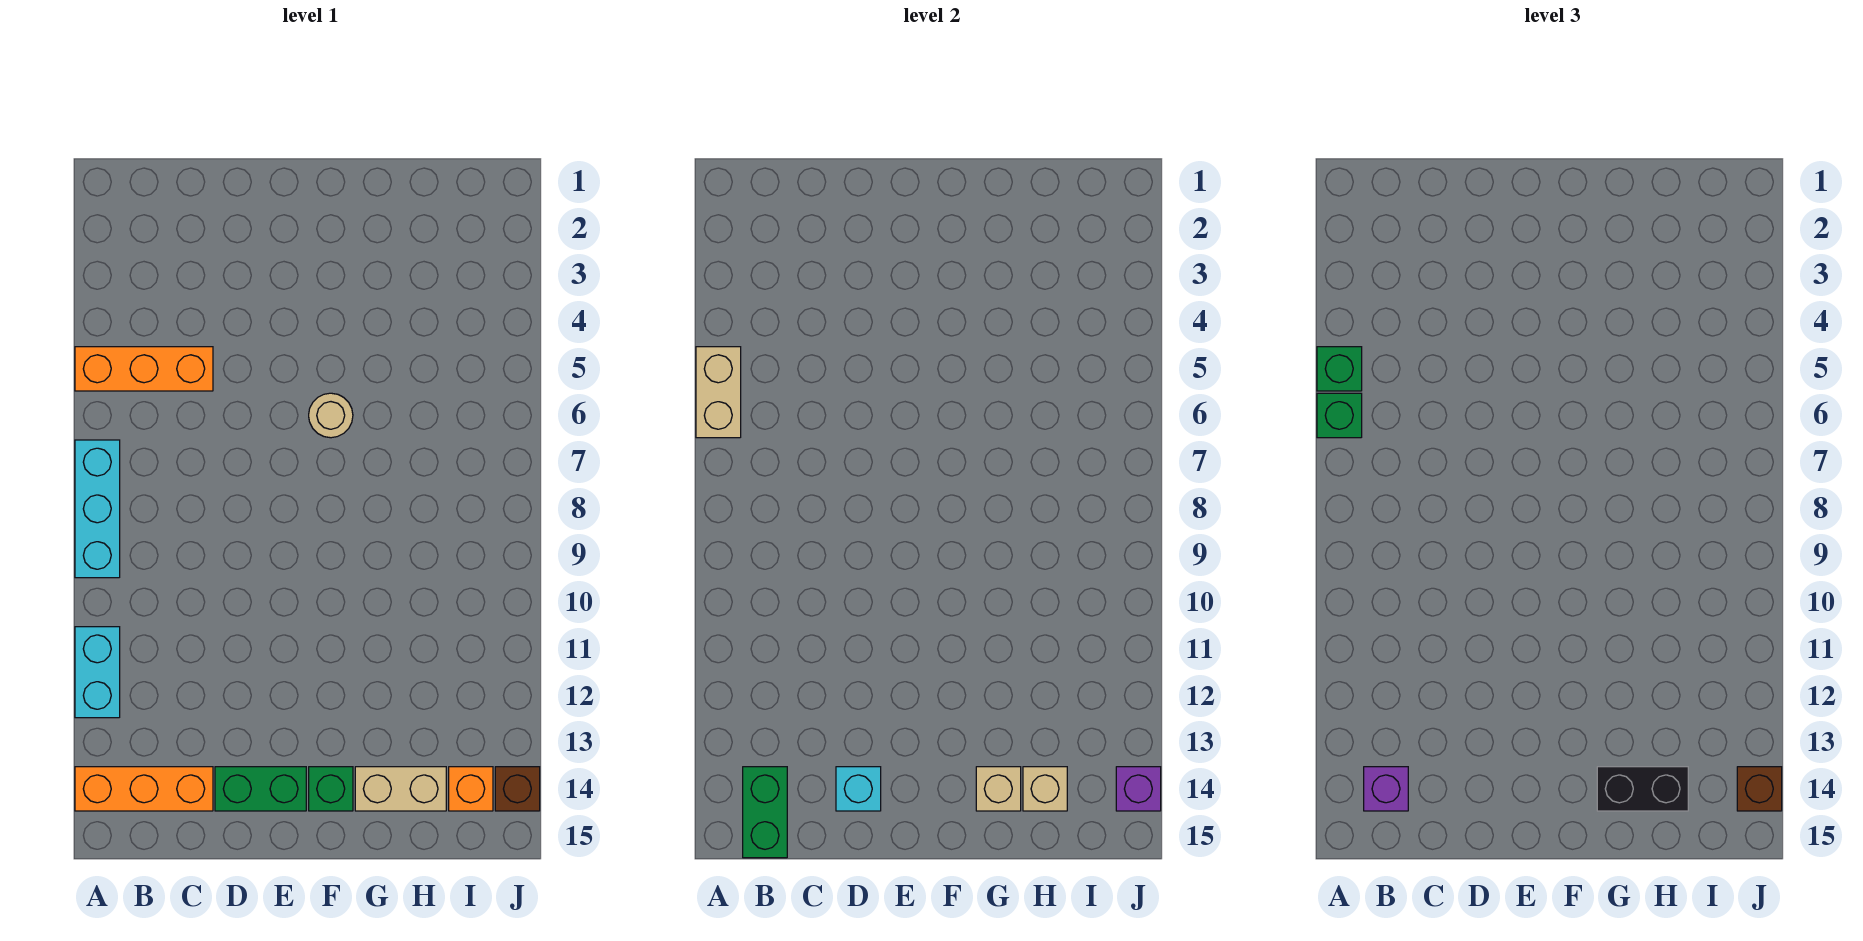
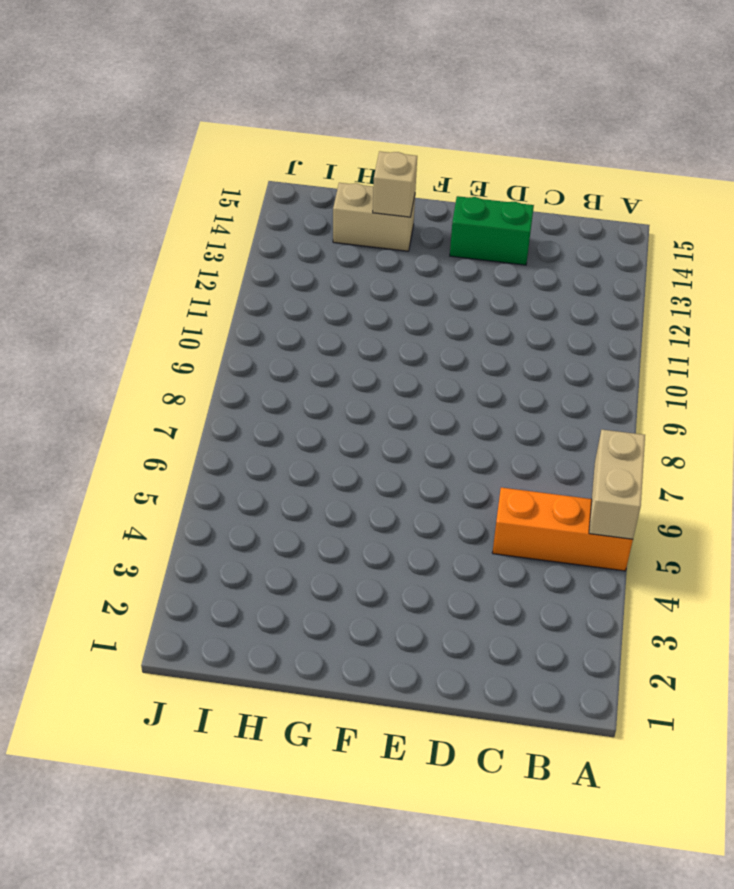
none -> cyan brick A7:A9 level 1
none -> cyan brick A11:A12 level 1
none -> orange brick A14:C14 level 1

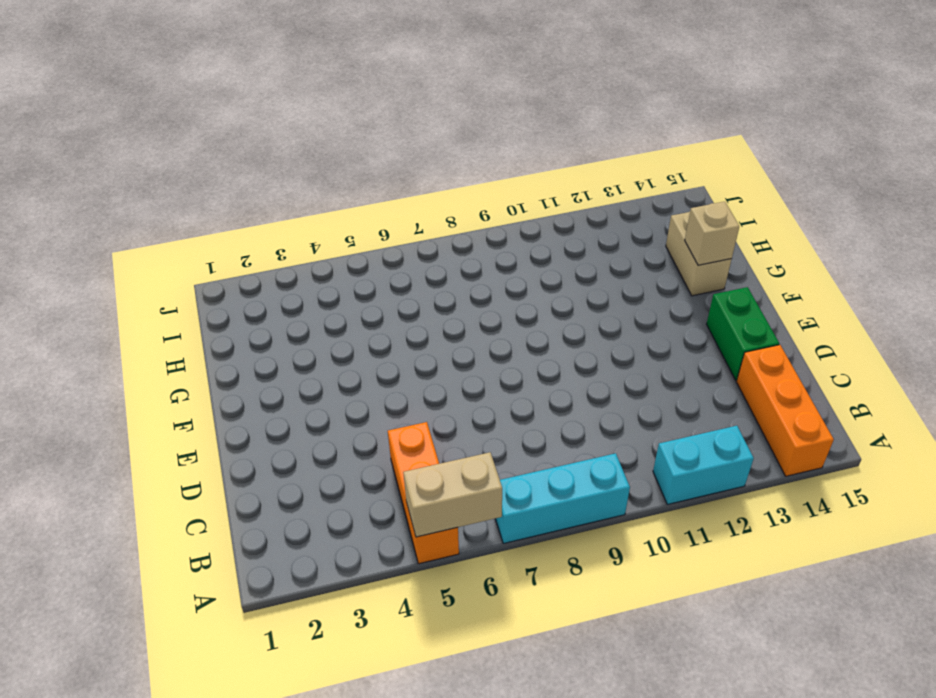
none -> tan round brick F6 level 1
none -> green brick F14 level 1
none -> orange brick I14 level 1

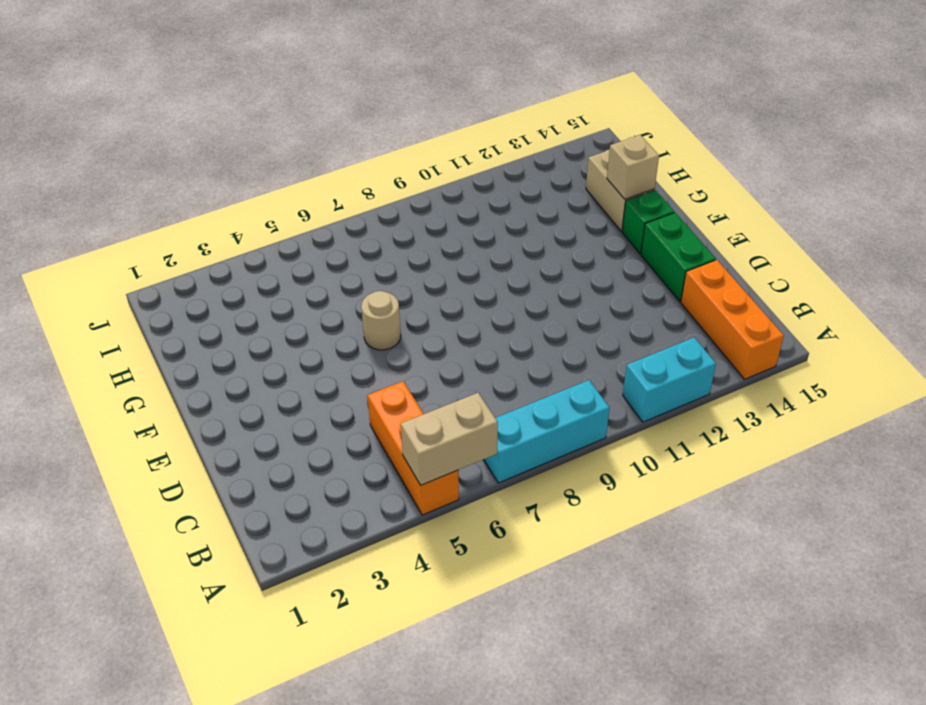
none -> orange brick I14 level 1
none -> brown brick J14 level 1
none -> green brick B14:B15 level 2

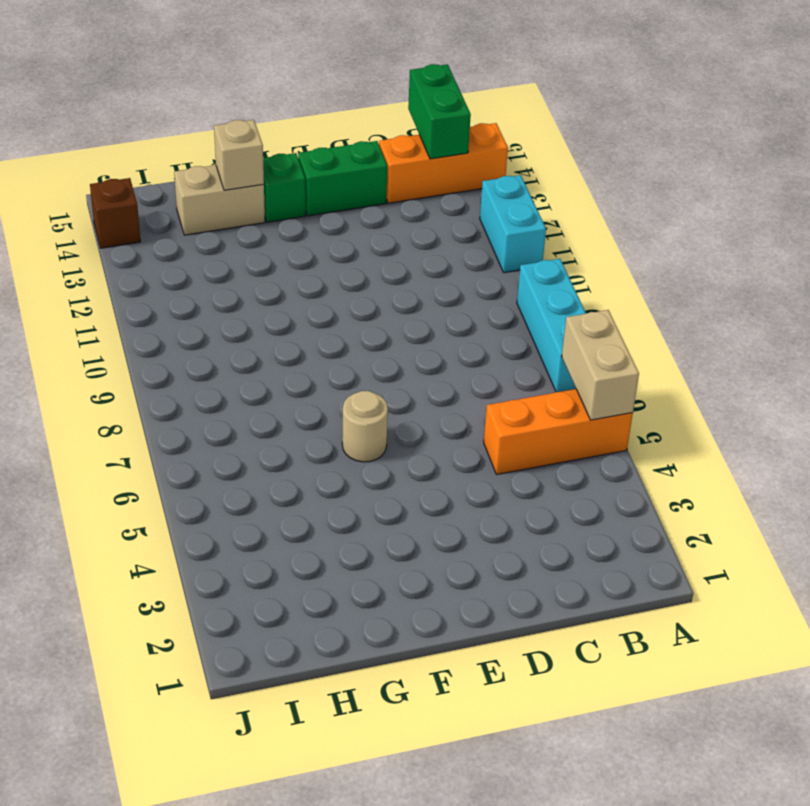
none -> orange brick I14 level 1
none -> cyan brick D14 level 2
none -> tan brick H14 level 2

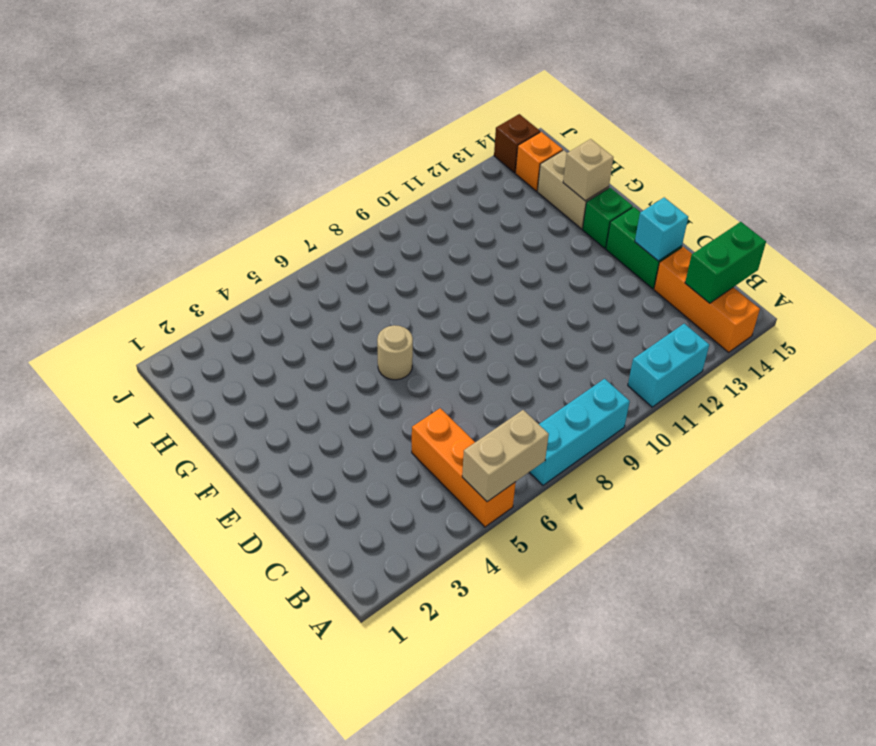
none -> tan brick H14 level 2
none -> purple brick J14 level 2
none -> green brick A5 level 3

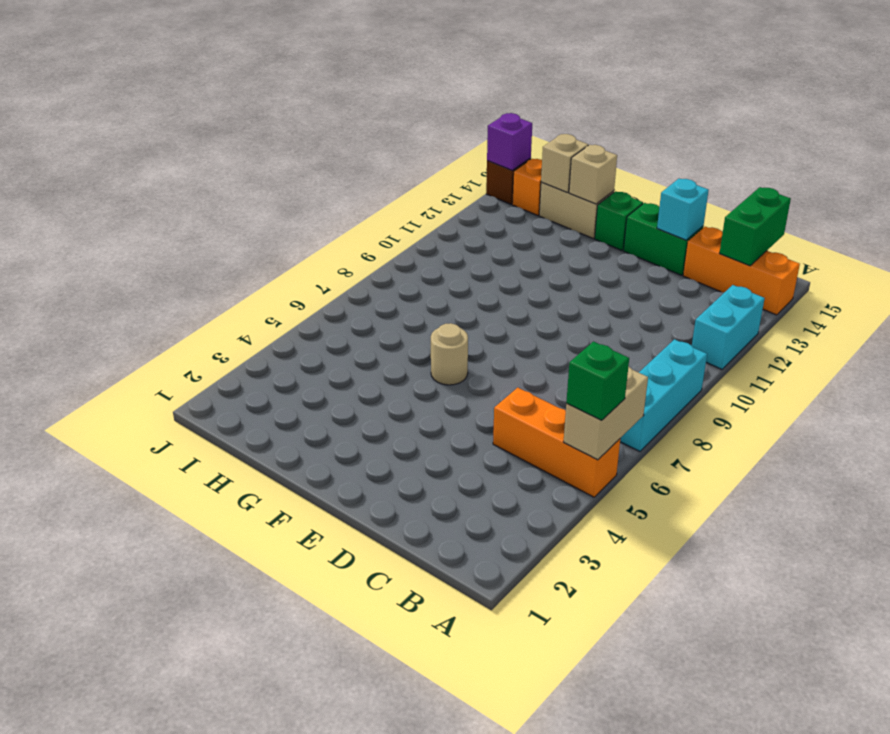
none -> green brick A6 level 3
none -> purple brick B14 level 3
none -> black brick G14:H14 level 3

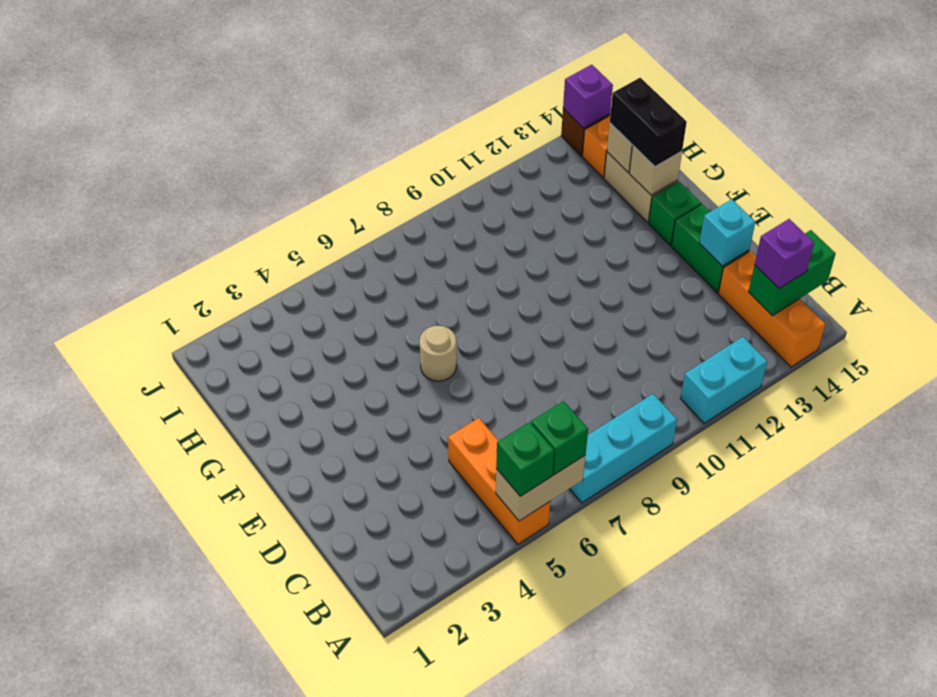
none -> brown brick J14 level 3

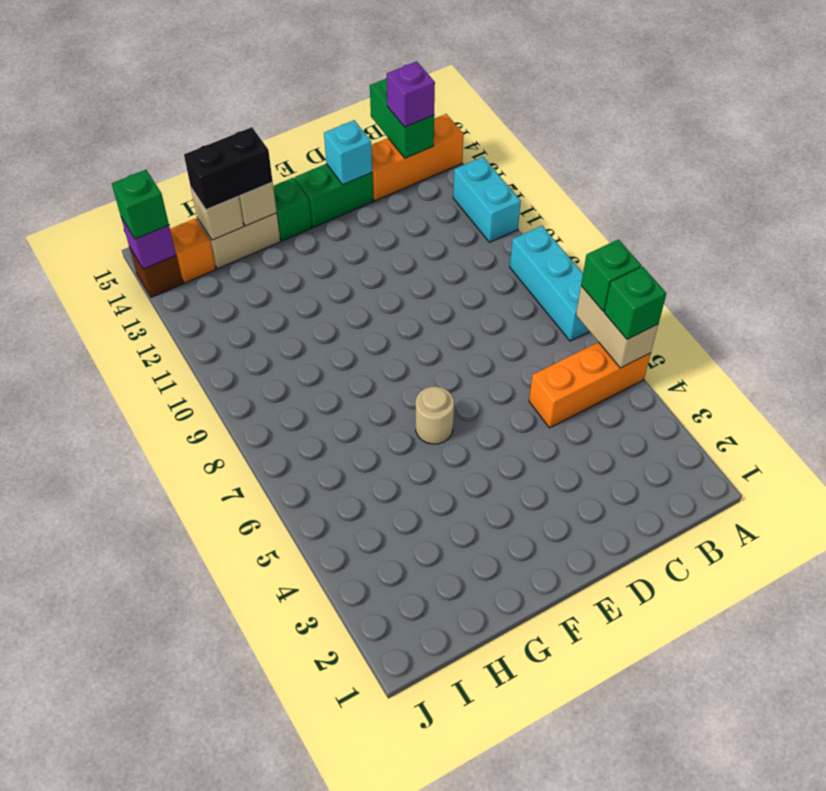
green brick J14 level 3 -> brown brick J14 level 3

